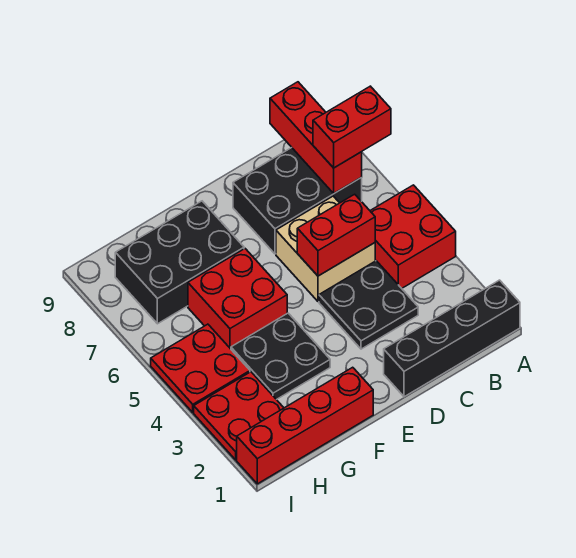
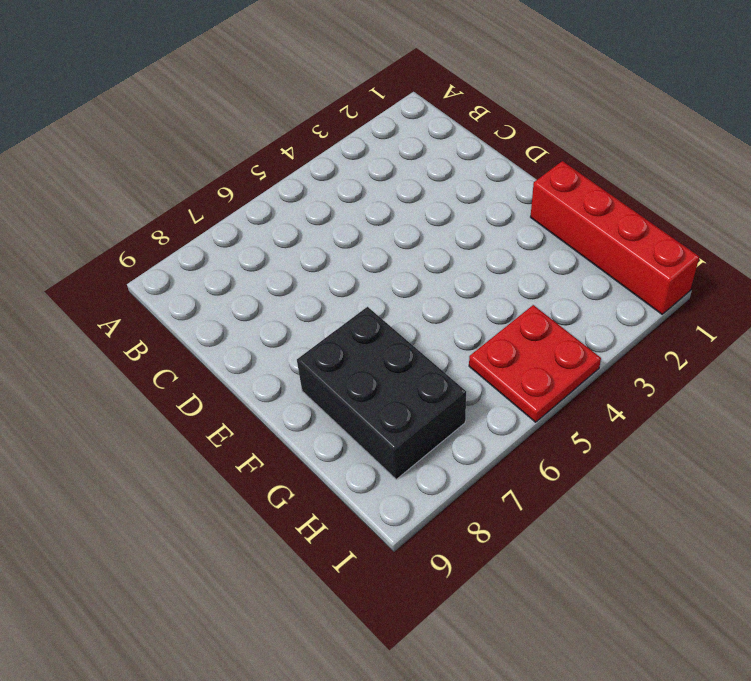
none -> black brick A1:D1 level 1
none -> red brick A4:B5 level 1
none -> black brick B7:D8 level 1

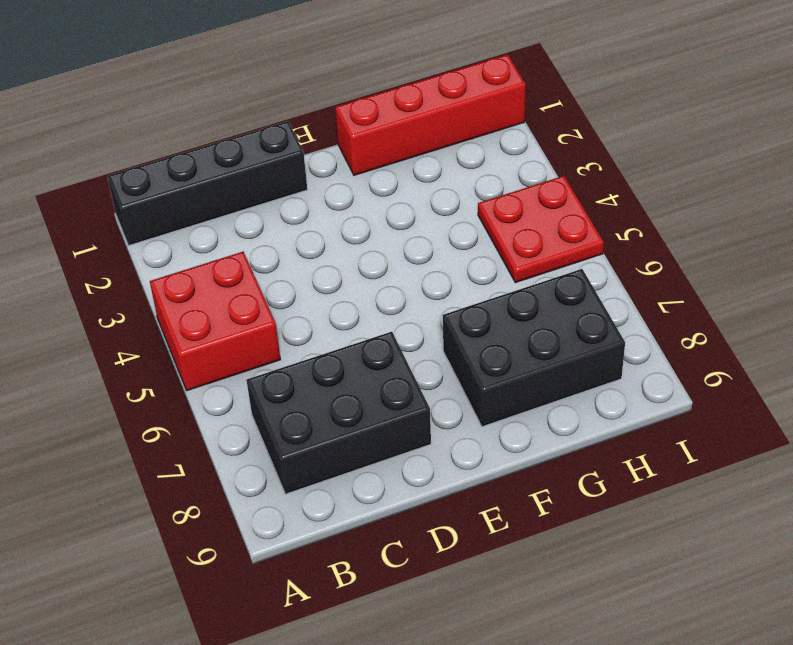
none -> black plate C3:D4 level 1
none -> tan brick C5:D6 level 1
none -> black plate F3:G4 level 1

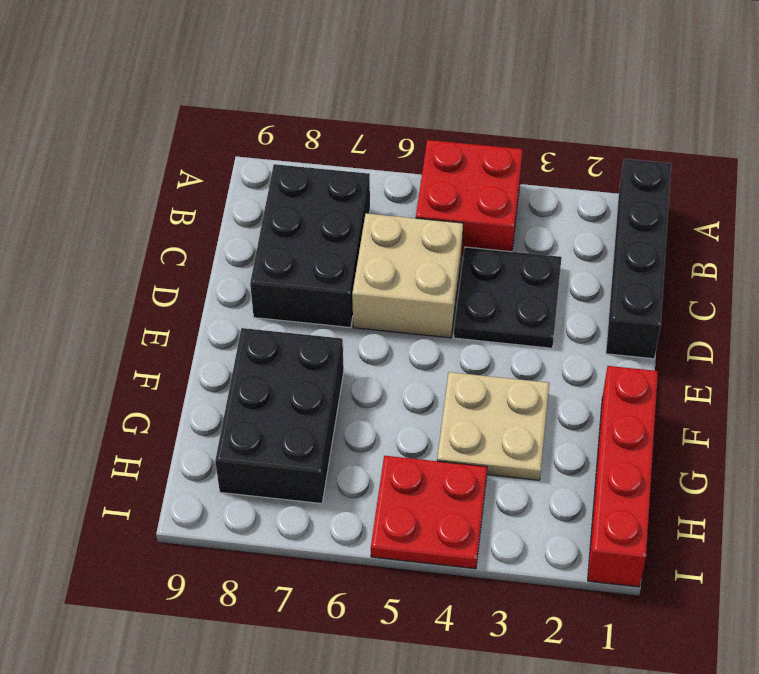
tan plate F3:G4 level 1 -> black plate F3:G4 level 1
none -> red brick F5:G6 level 1
none -> red plate H2:I3 level 1
none -> red brick B7:B9 level 2

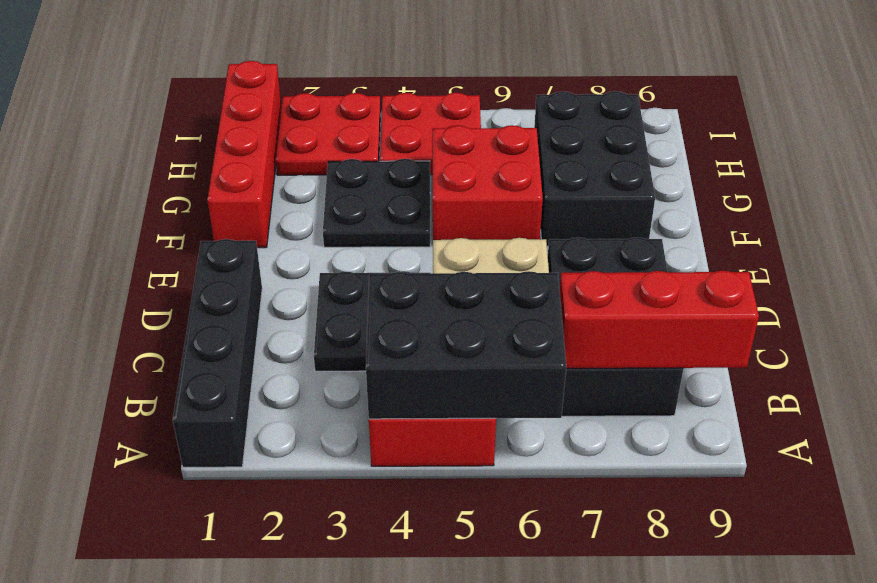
black brick A4:B6 level 2 -> none
none -> red brick C5:D5 level 2
none -> red brick A7:B7 level 3

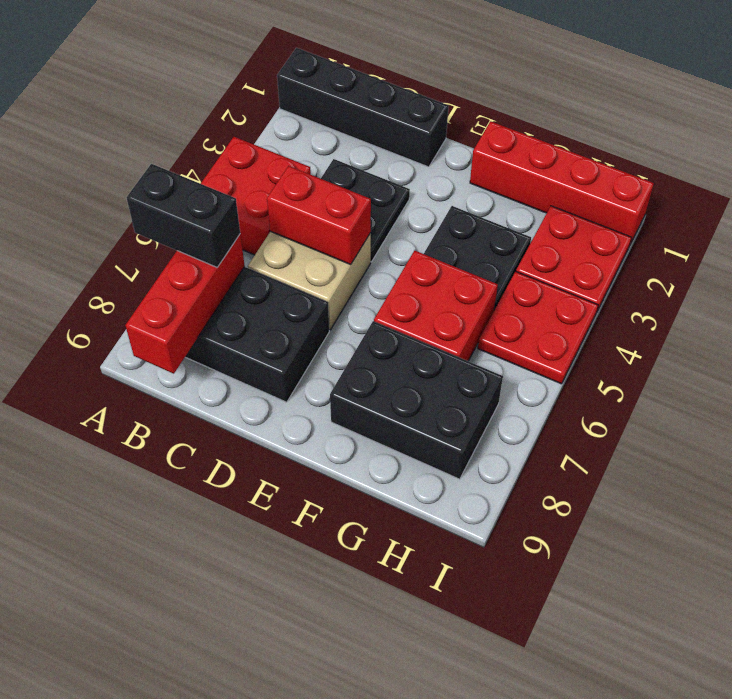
black brick A7:B7 level 3 -> red brick A7:B7 level 3

